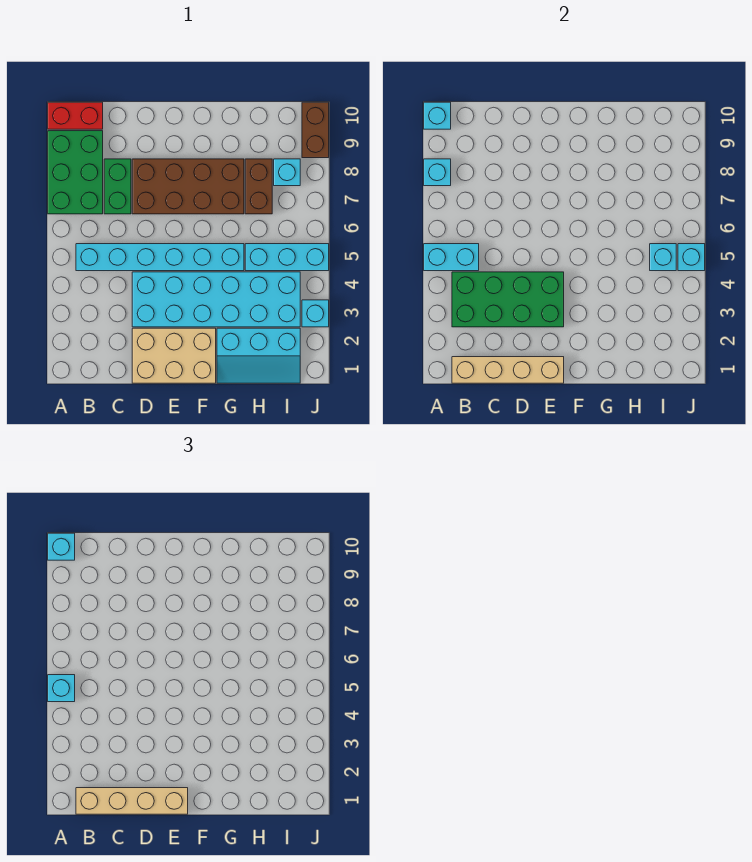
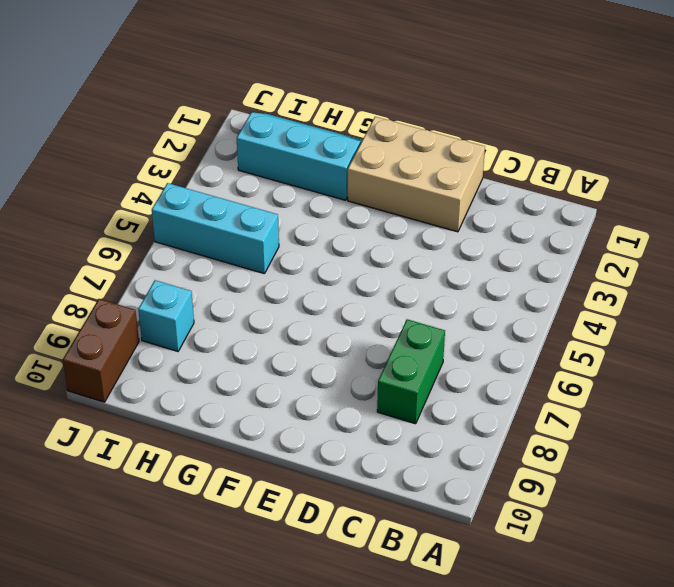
none -> green brick A7:B9 level 1
none -> red brick A10:B10 level 1
none -> cyan brick B5:G5 level 1

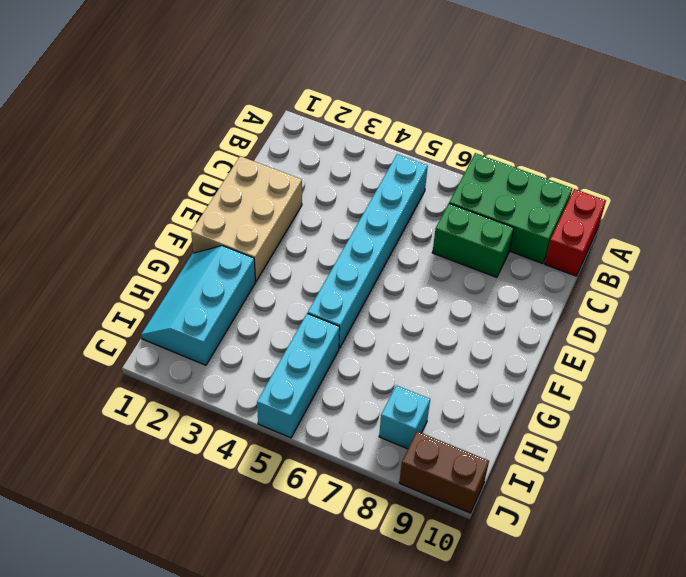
none -> cyan brick D3:I4 level 1
none -> brown brick D7:G8 level 1
none -> brown brick H7:H8 level 1

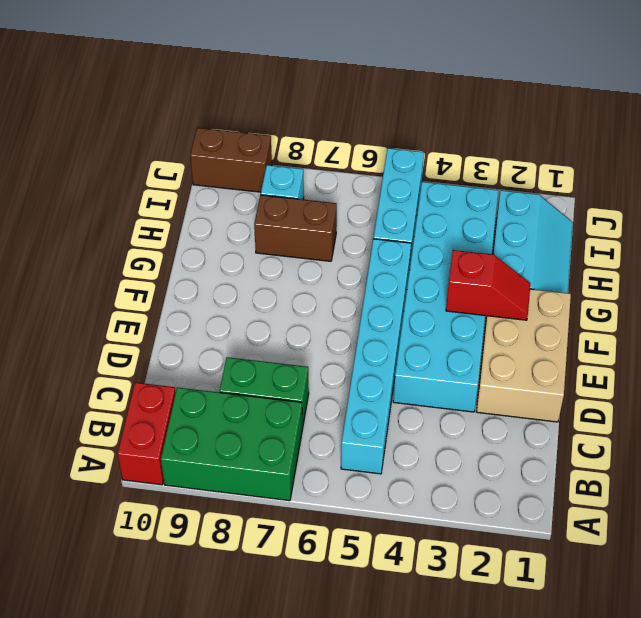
red slope F2:F3 level 2 top 3 -> none
none -> brown brick D7:G8 level 1
none -> cyan brick J3 level 1
none -> cyan brick A5:B5 level 2

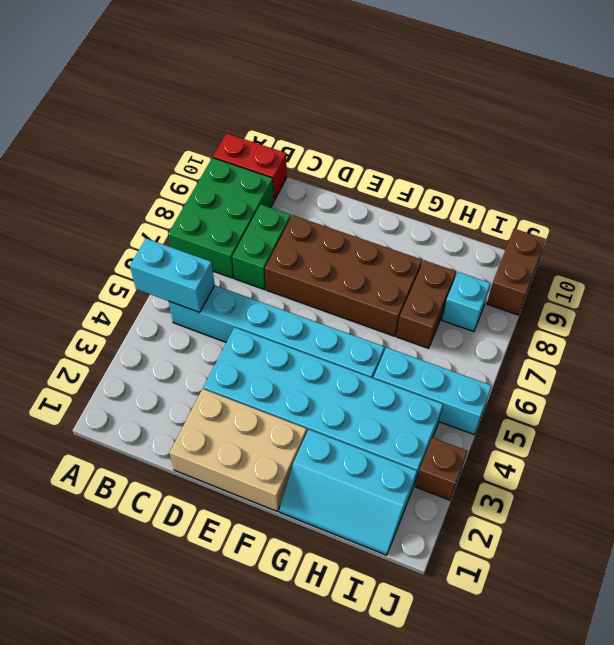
brown brick J3 level 1 -> cyan brick J3 level 1
none -> cyan brick A8 level 2
none -> cyan brick A10 level 2
none -> tan brick B1:E1 level 2

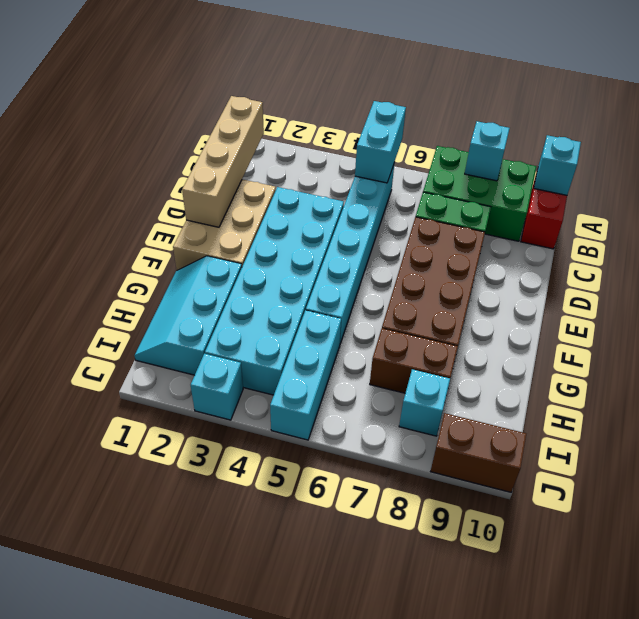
none -> green brick B3:E4 level 2
none -> cyan brick I5 level 2
none -> cyan brick J5 level 2

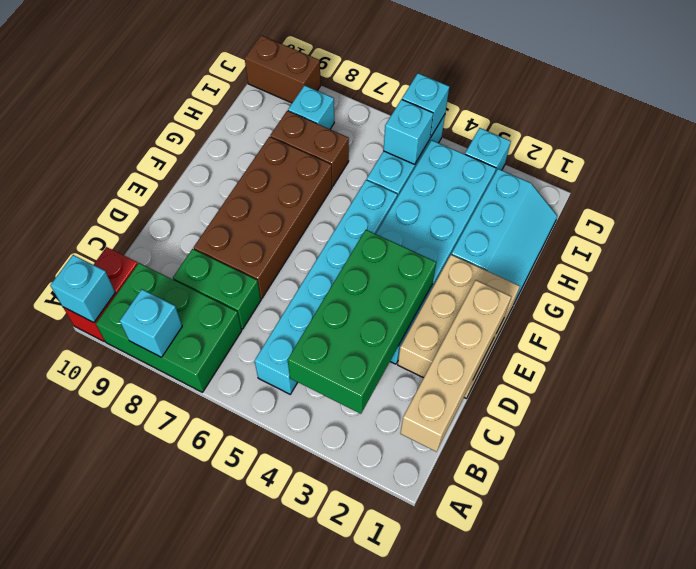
none -> cyan brick A5:B5 level 2
none -> cyan brick A5 level 3
none -> cyan brick A10 level 3

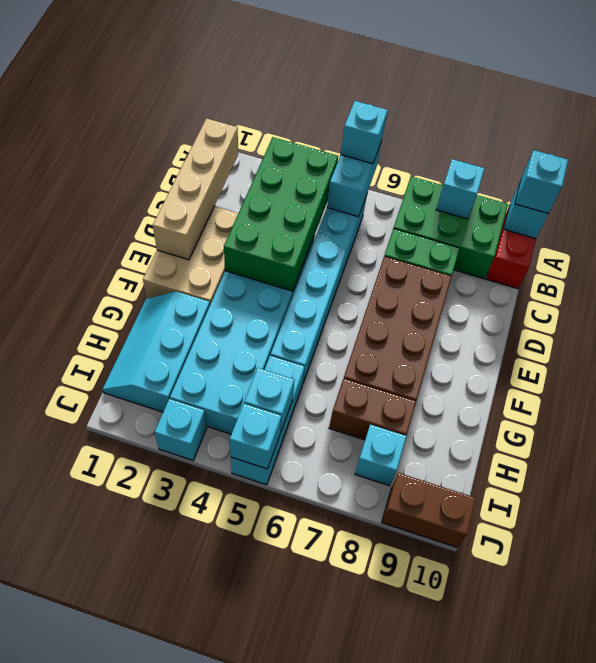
none -> tan brick B1:E1 level 3

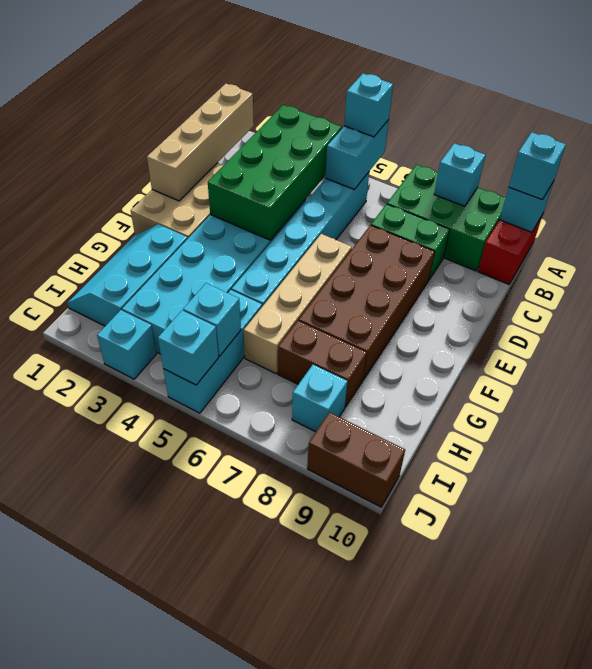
tan brick E6:H6 level 1 -> tan brick B1:E1 level 3

